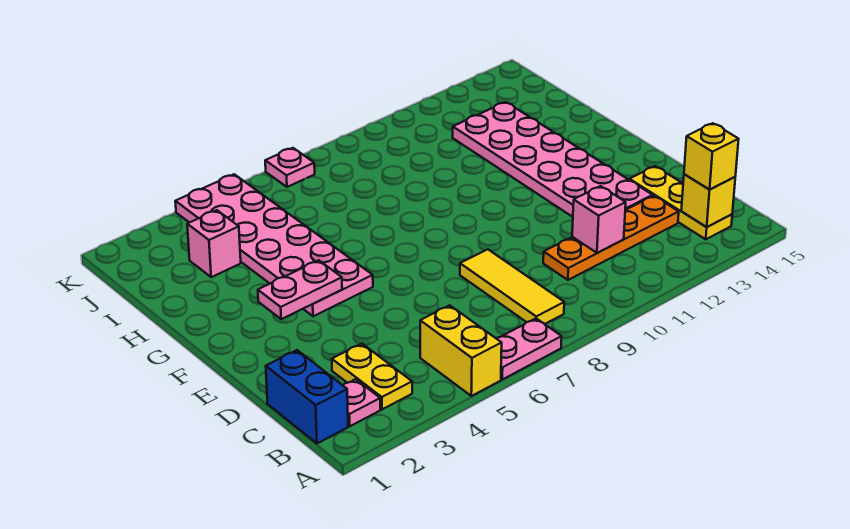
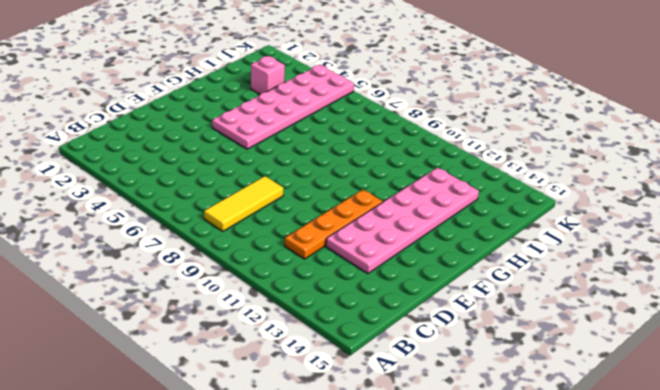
orange plate C11:F11 level 1 -> orange plate C10:C13 level 1
none -> yellow brick A5:B5 level 1
none -> pink plate A6:A7 level 1
none -> blue brick B1:C1 level 1

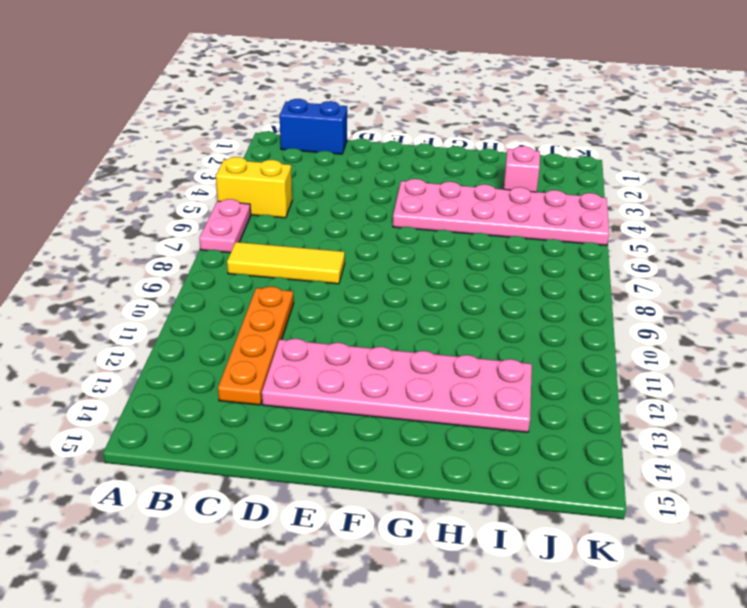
none -> pink plate B2 level 1
none -> yellow plate B3:C3 level 1
none -> yellow plate B14:D14 level 1

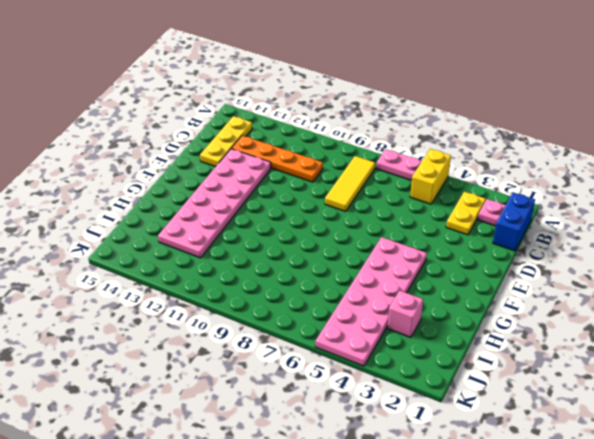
none -> pink plate K7 level 1
none -> yellow brick B14 level 2
none -> pink brick C11 level 2

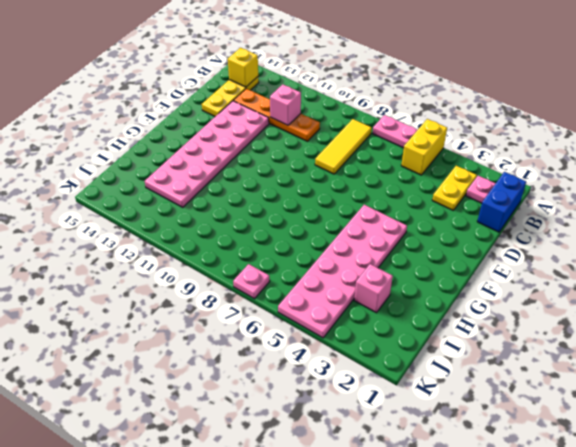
none -> pink plate F3:F4 level 2
none -> yellow brick B14 level 3

